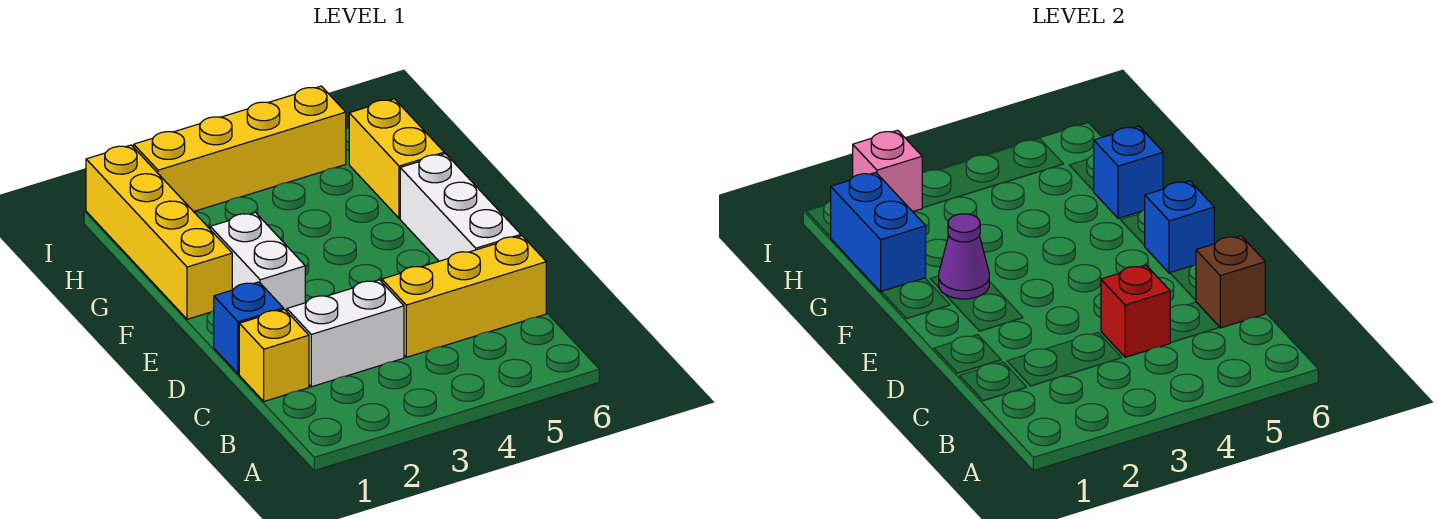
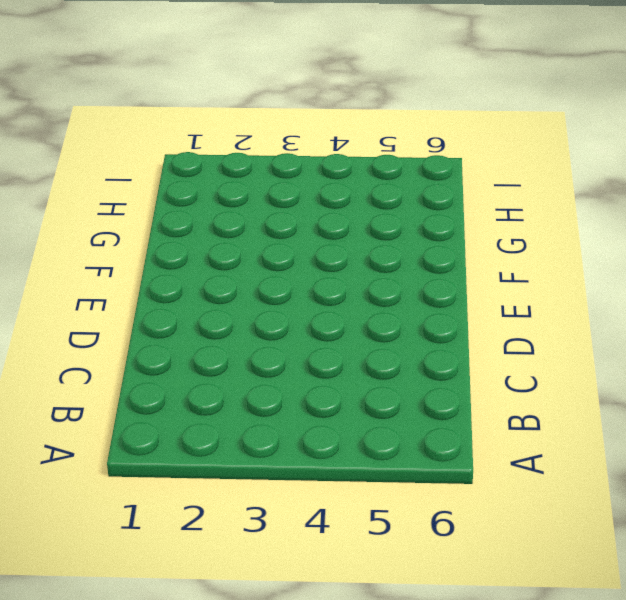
none -> yellow brick C1 level 1
none -> white brick C2:C3 level 1
none -> yellow brick C4:C6 level 1

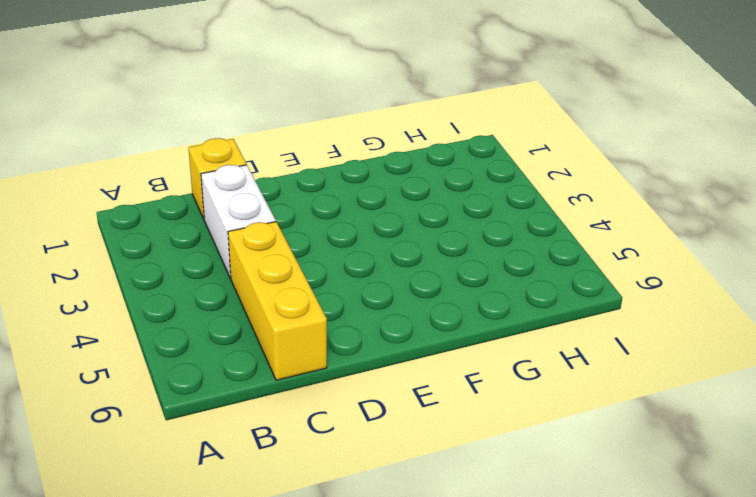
none -> blue brick D1 level 1
none -> white brick D6:F6 level 1
none -> white brick E2:F2 level 1

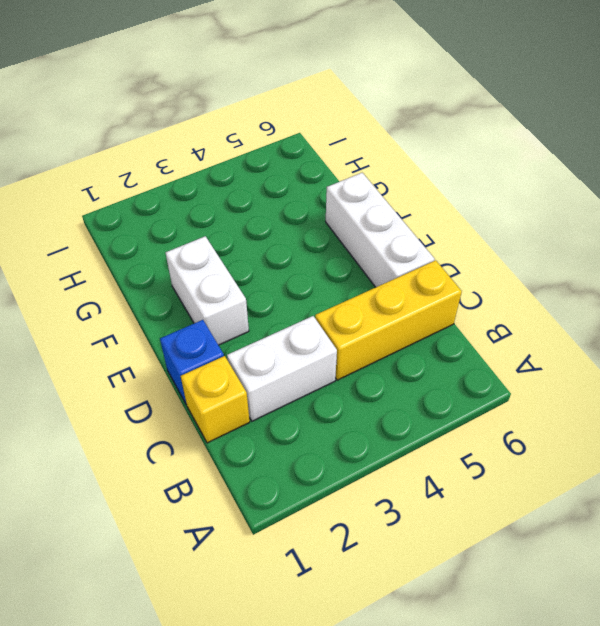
none -> yellow brick F1:I1 level 1
none -> yellow brick G6:H6 level 1
none -> yellow brick I2:I5 level 1

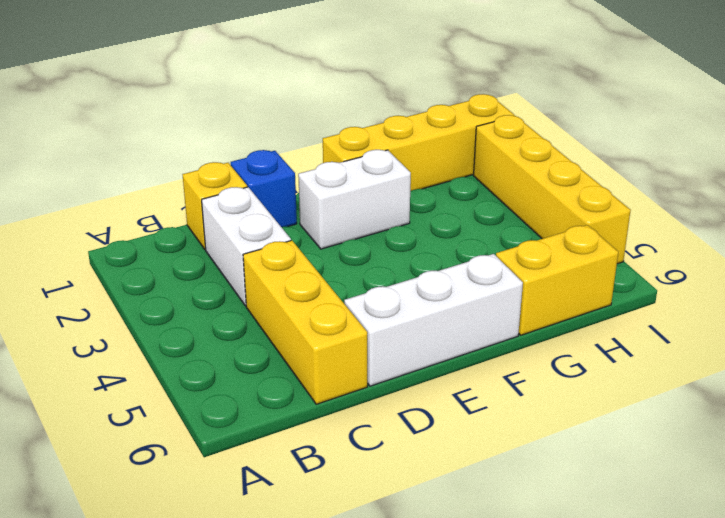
none -> red brick C4 level 2
none -> brown brick C6 level 2
none -> blue brick E6 level 2

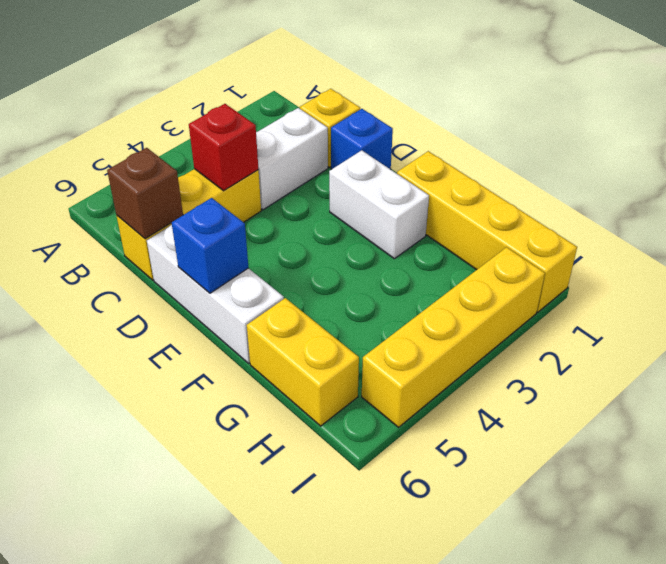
none -> purple cone F2 level 2
none -> blue brick G1:H1 level 2
none -> blue brick G6 level 2

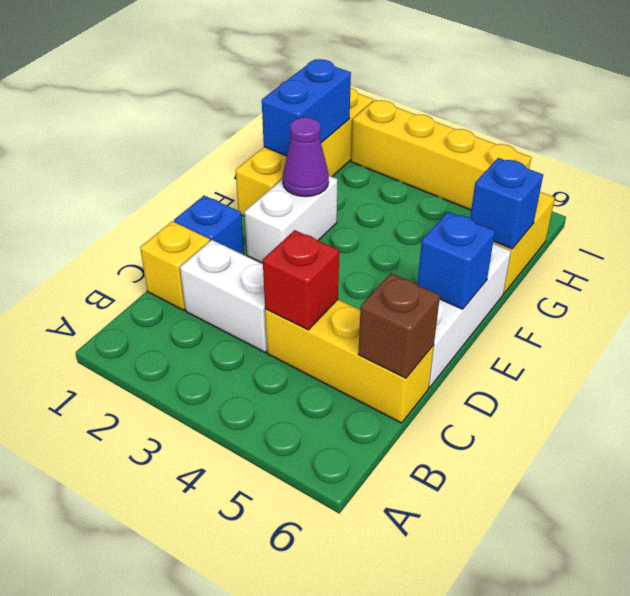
none -> pink brick I2 level 2

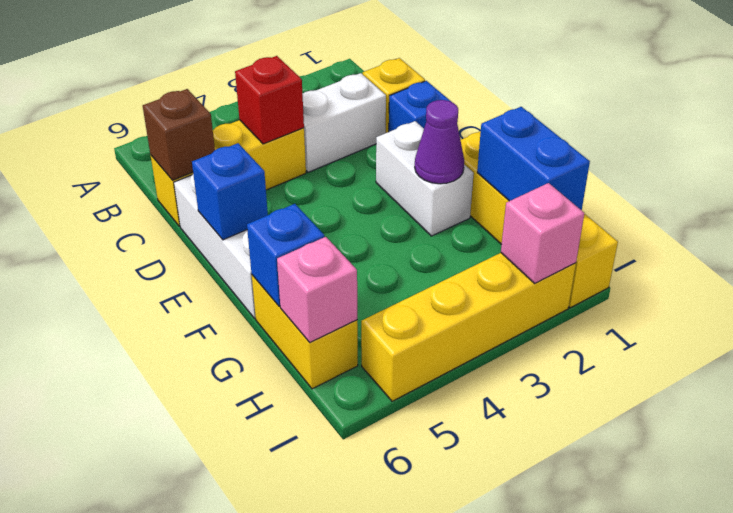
pink brick H6 level 2 -> none

